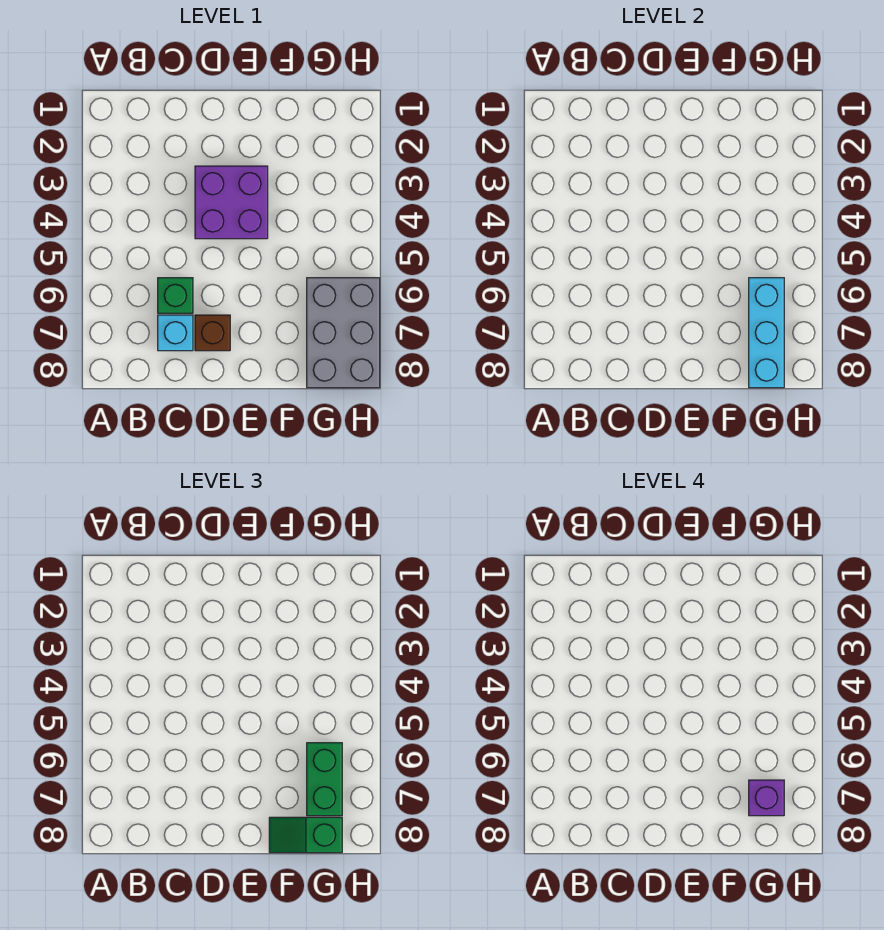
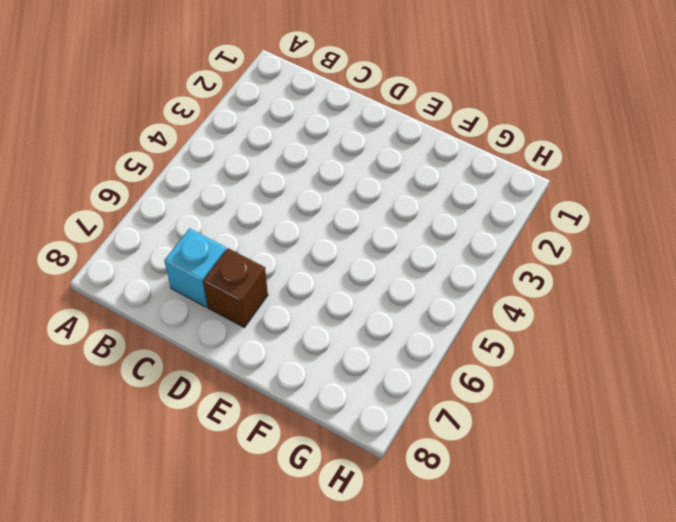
none -> green brick C6 level 1
none -> purple brick D3:E4 level 1

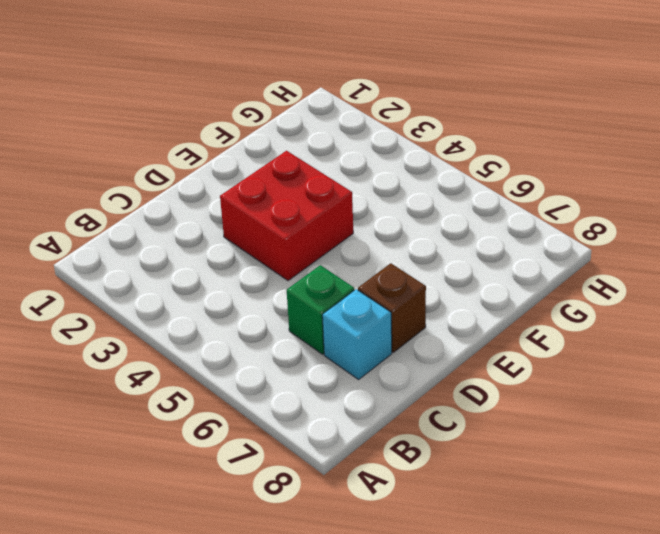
red brick D3:E4 level 1 -> purple brick D3:E4 level 1
none -> grey brick G6:H8 level 1
none -> cyan brick G6:G8 level 2

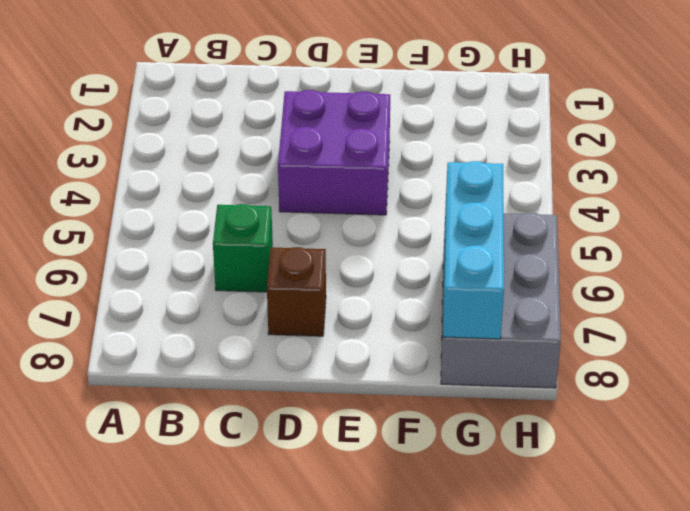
none -> cyan brick C7 level 1
none -> green slope F8:G8 level 3 top G

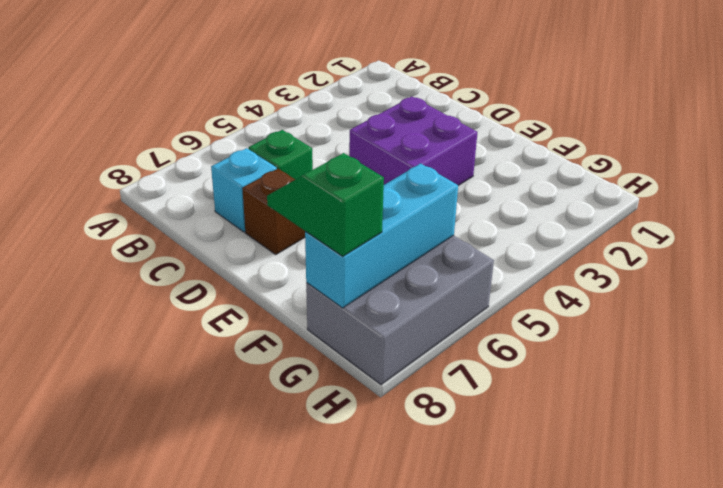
none -> green brick G6:G7 level 3
none -> purple brick G7 level 4

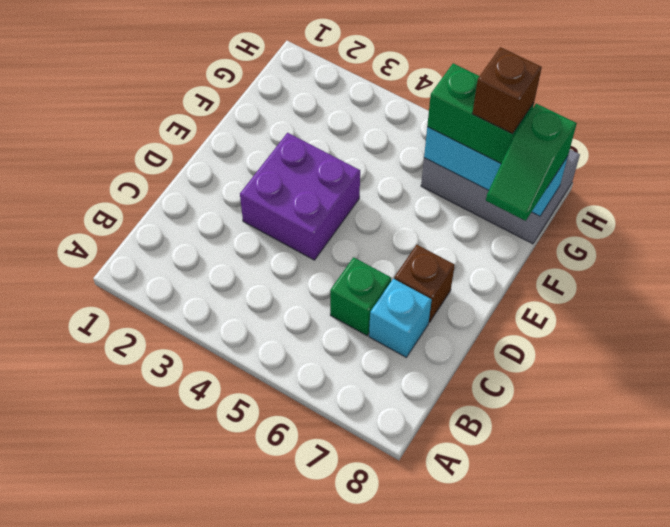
brown brick G7 level 4 -> purple brick G7 level 4

